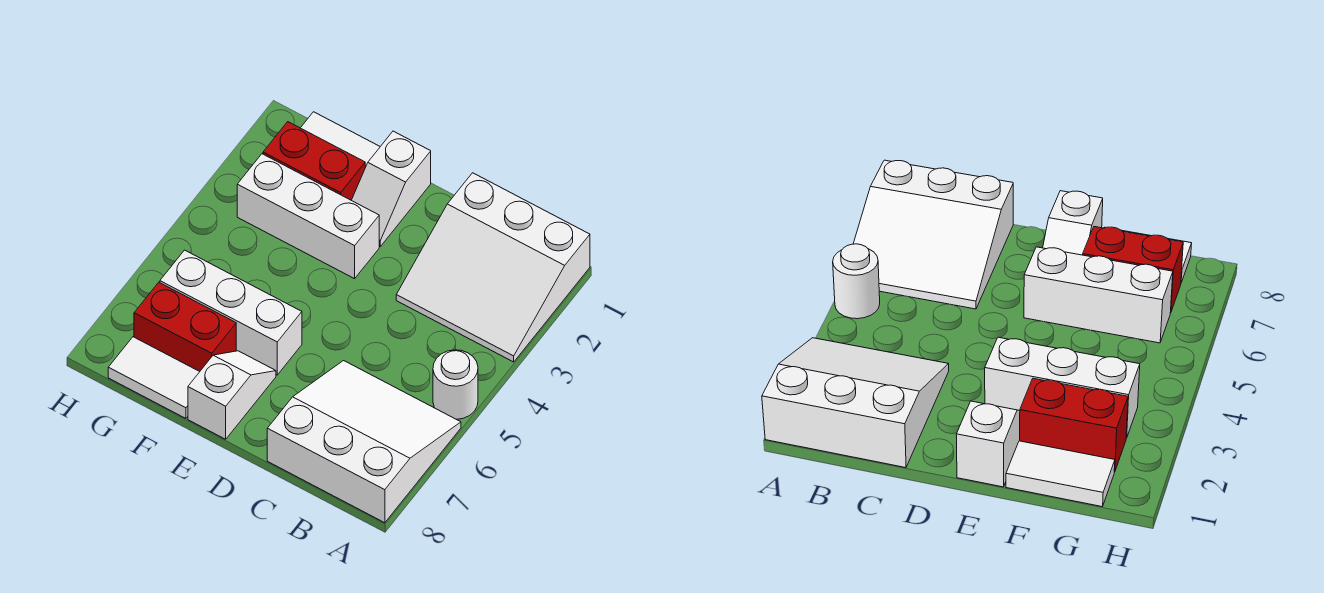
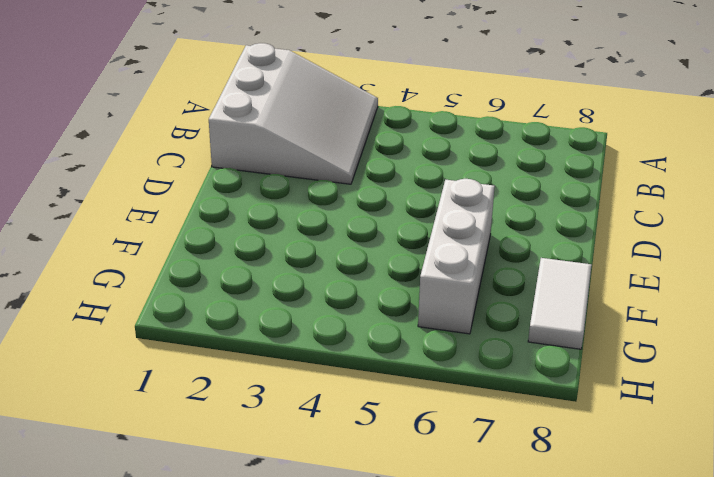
none -> white round brick A5 level 1
none -> white slope A6:C8 level 1 top 8

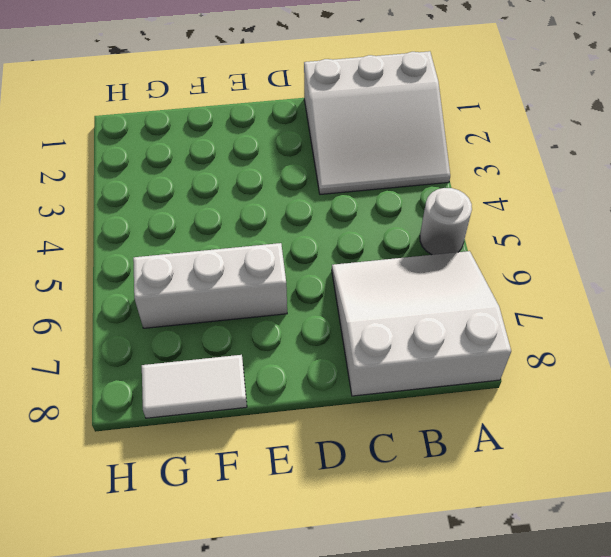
none -> white slope E1:E2 level 1 top 1
none -> white brick E3:G3 level 1

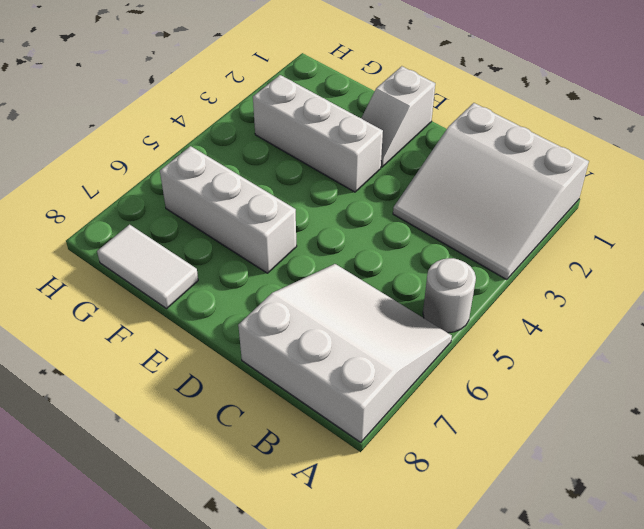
none -> white slope E7:E8 level 1 top 8
none -> white tile F1:G1 level 1

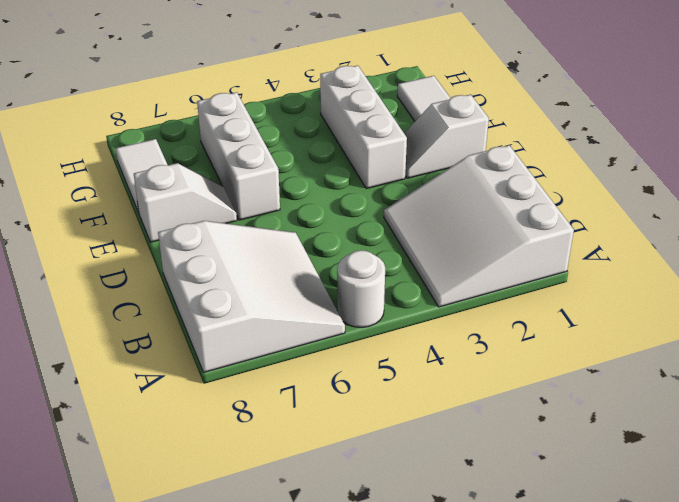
none -> red brick F2:G2 level 1
none -> red brick F7:G7 level 1

